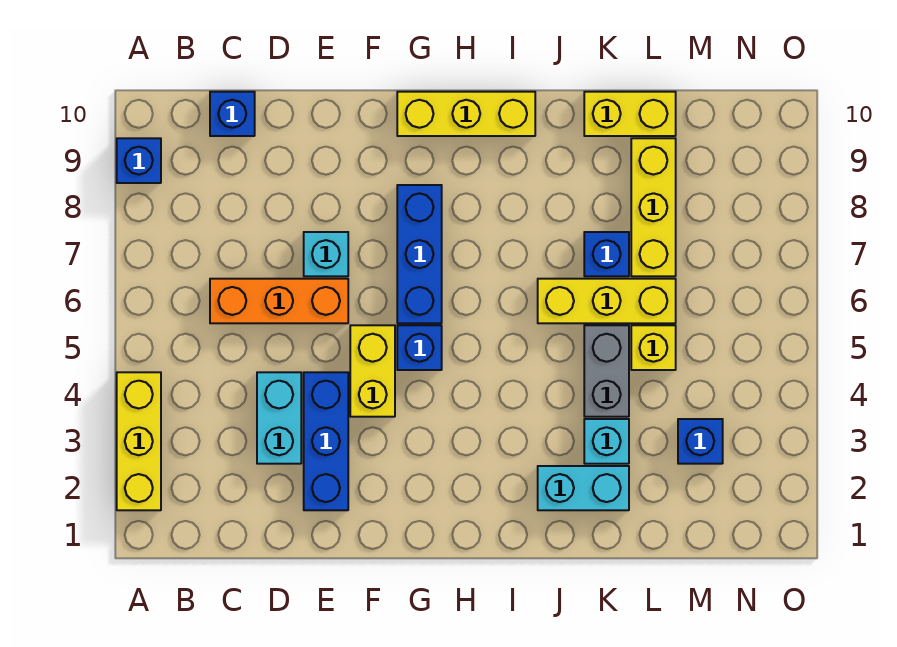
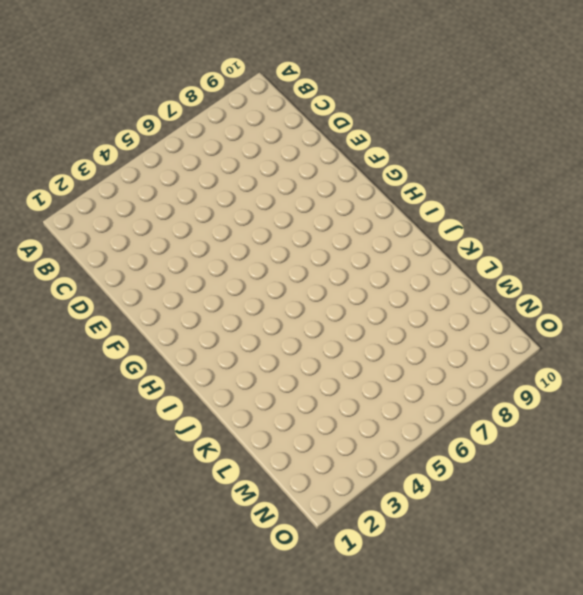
none -> yellow brick A2:A4 level 1
none -> blue brick A9 level 1
none -> orange brick C6:E6 level 1

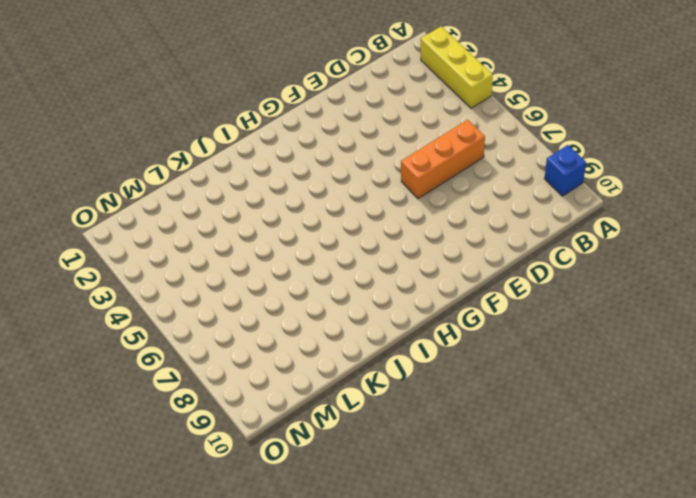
none -> blue brick C10 level 1
none -> cyan brick D3:D4 level 1
none -> blue brick E2:E4 level 1

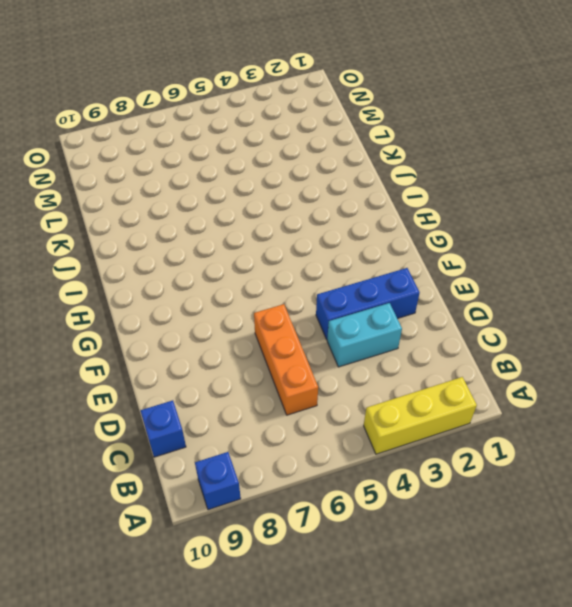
none -> cyan brick E7 level 1
none -> yellow brick F4:F5 level 1
none -> blue brick G5 level 1

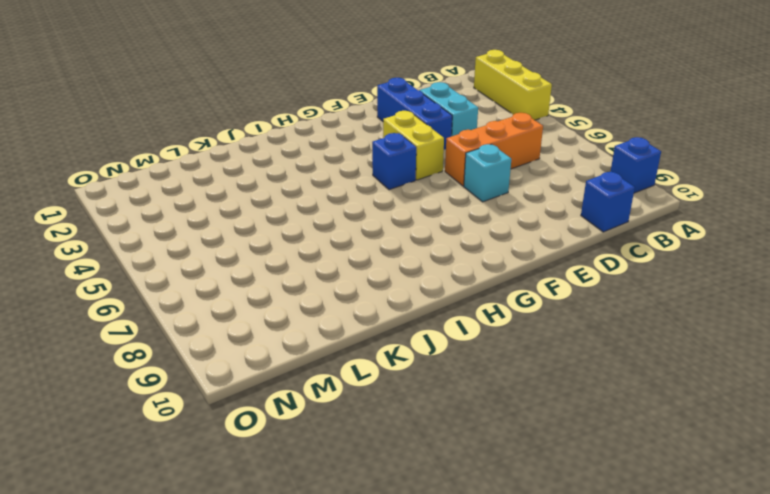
none -> blue brick G6:G8 level 1
none -> yellow brick G10:I10 level 1
none -> cyan brick J2:K2 level 1

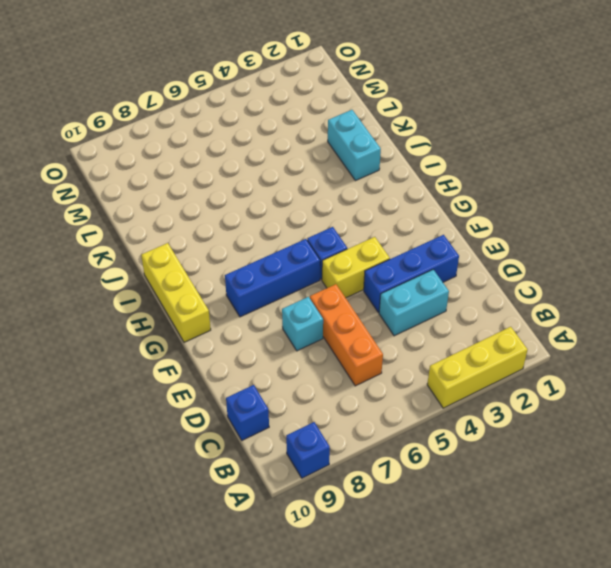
none -> yellow brick J6:L6 level 1
none -> cyan brick K3 level 1
none -> grey brick K4:K5 level 1

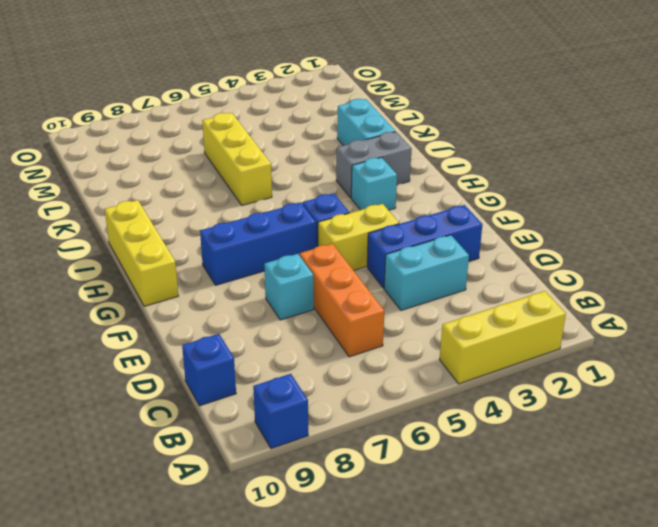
cyan brick H3 level 1 -> cyan brick K3 level 1
grey brick I2:I3 level 1 -> grey brick K4:K5 level 1
none -> blue brick K7 level 1
none -> yellow brick K10:L10 level 1
none -> yellow brick L5 level 1

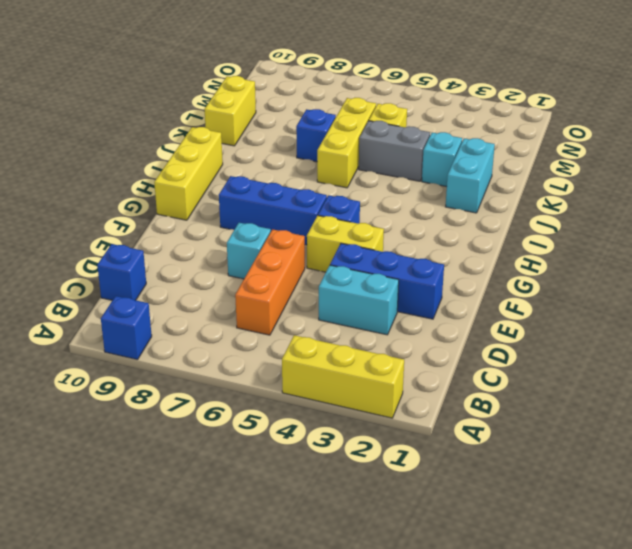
none -> yellow brick L7:L9 level 1
none -> blue brick M3 level 1

